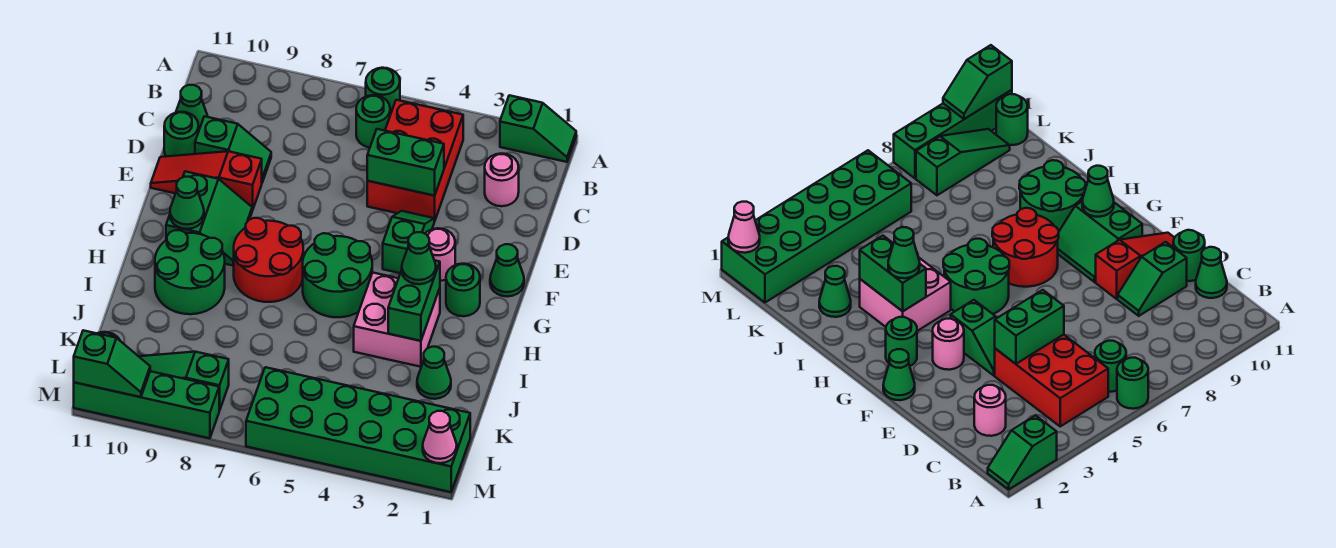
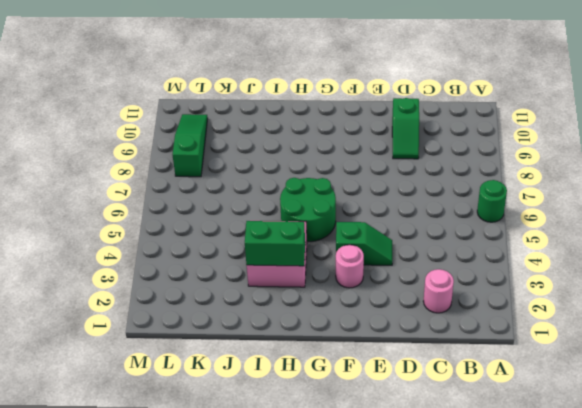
none -> green slope A1:A2 level 1 top 2
none -> red brick B4:D5 level 1
none -> green round brick B6 level 1

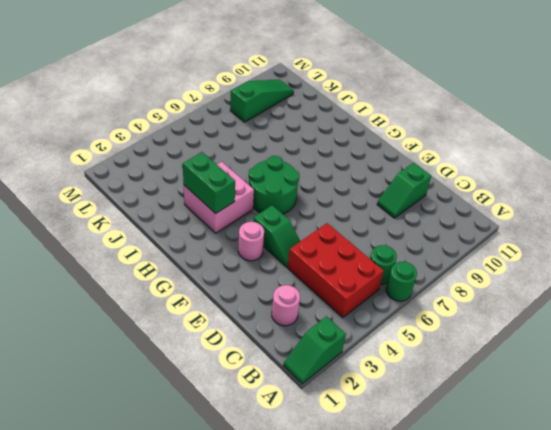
none -> green cone C11 level 1
none -> green round brick D11 level 1
none -> red slope E9:E11 level 1 top 9

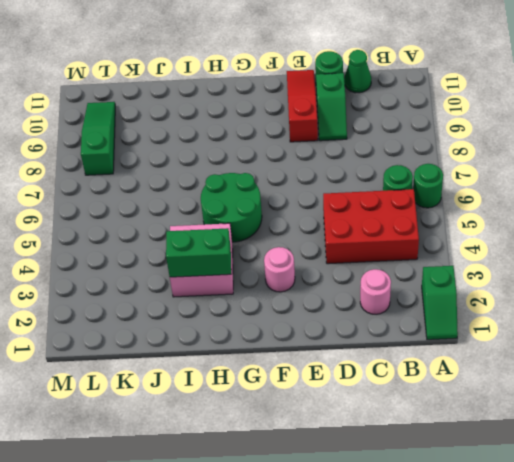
none -> green slope E4:F4 level 1 top F
none -> green cone F1 level 1
none -> green slope F9:G10 level 1 top 10

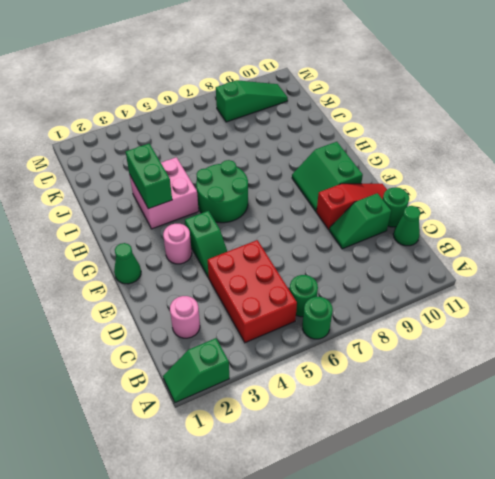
none -> green round brick G2 level 1
none -> red round brick G7:H8 level 1
none -> green round brick H9:I10 level 1

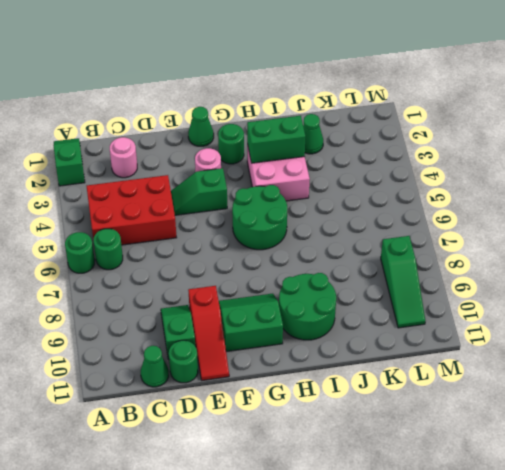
none -> red round brick G7:H8 level 1
none -> green brick L1:M6 level 1
none -> green round brick L11 level 1

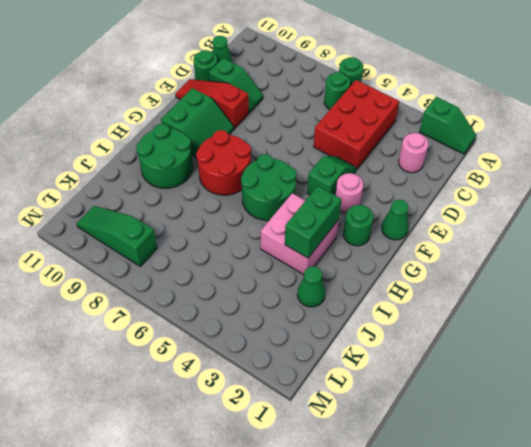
none -> green brick L1:M6 level 1
none -> green round brick L11 level 1
none -> green brick M8:M11 level 1

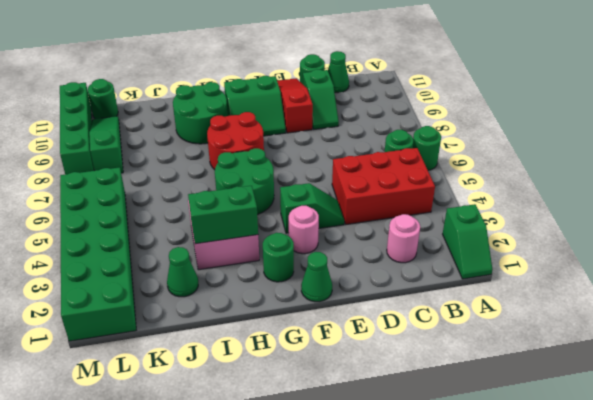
none -> green brick D4:D5 level 2
none -> green cone G10 level 2
none -> pink cone M1 level 2

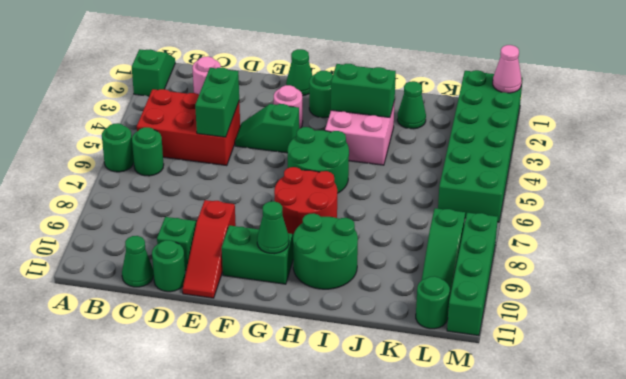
none -> green slope M10:M11 level 2 top 11
none -> green cone H3 level 3

